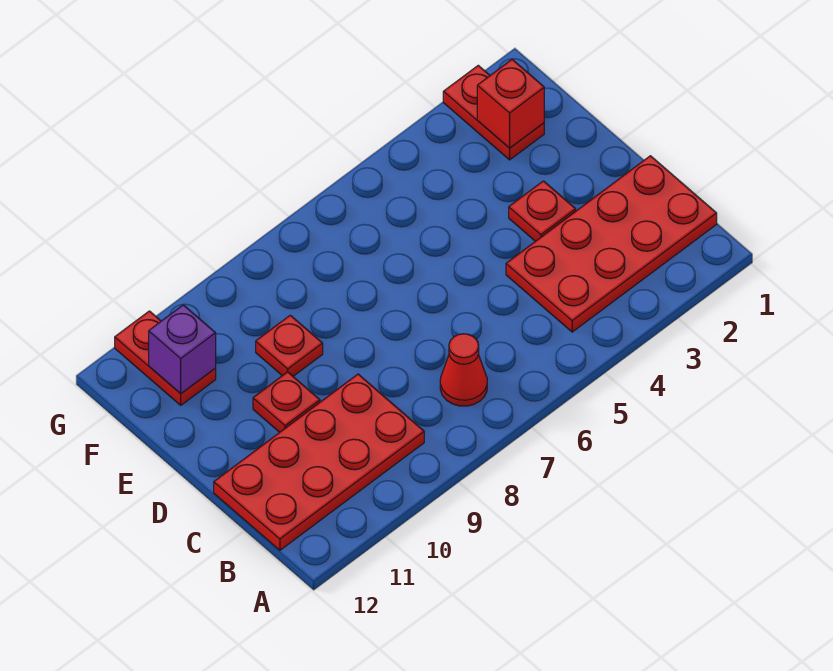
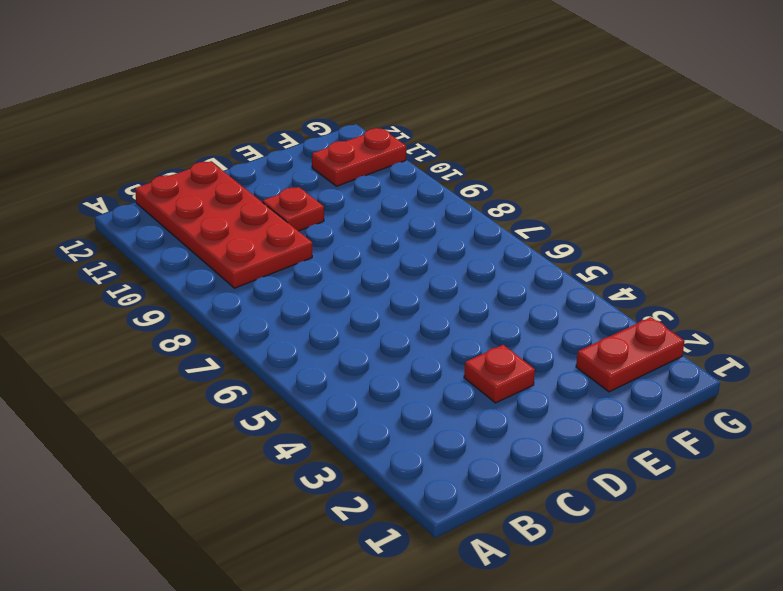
none -> red plate B1:C4 level 1
none -> red cone B7 level 1

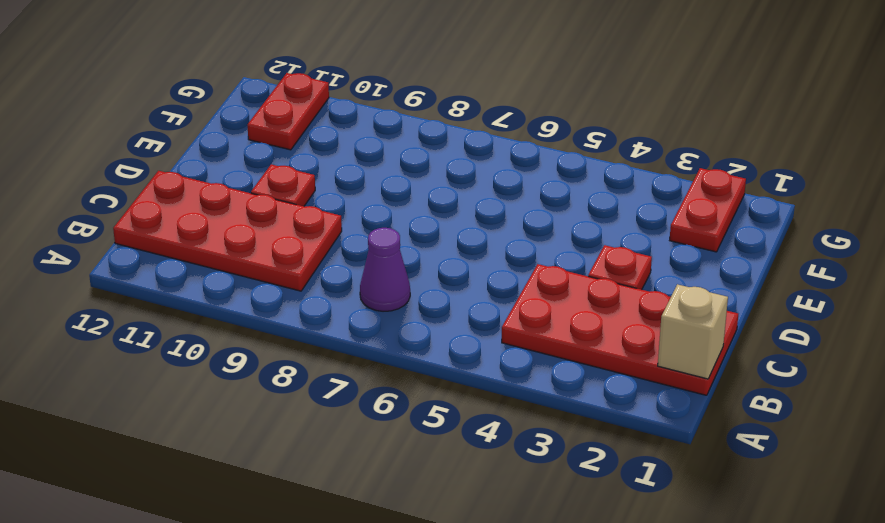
tan brick B1 level 2 -> none
purple cone B7 level 1 -> red cone B7 level 1
none -> red plate E9 level 1
none -> red brick F2 level 2

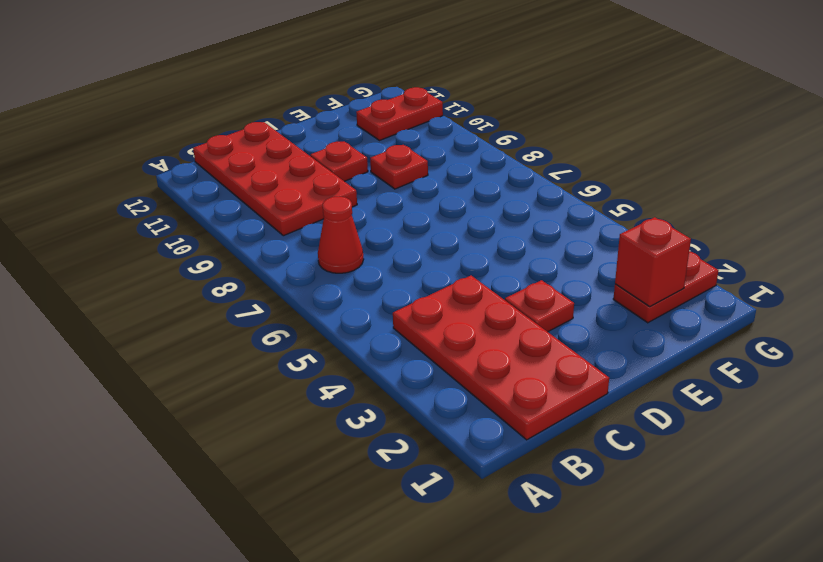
none -> purple brick F11 level 2

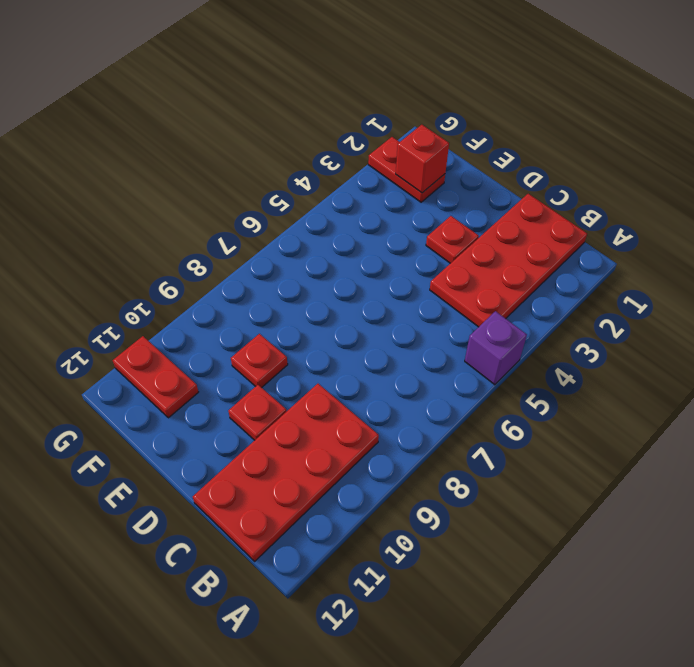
purple brick A5 level 1 -> purple brick F11 level 2
none -> red cone B7 level 1

